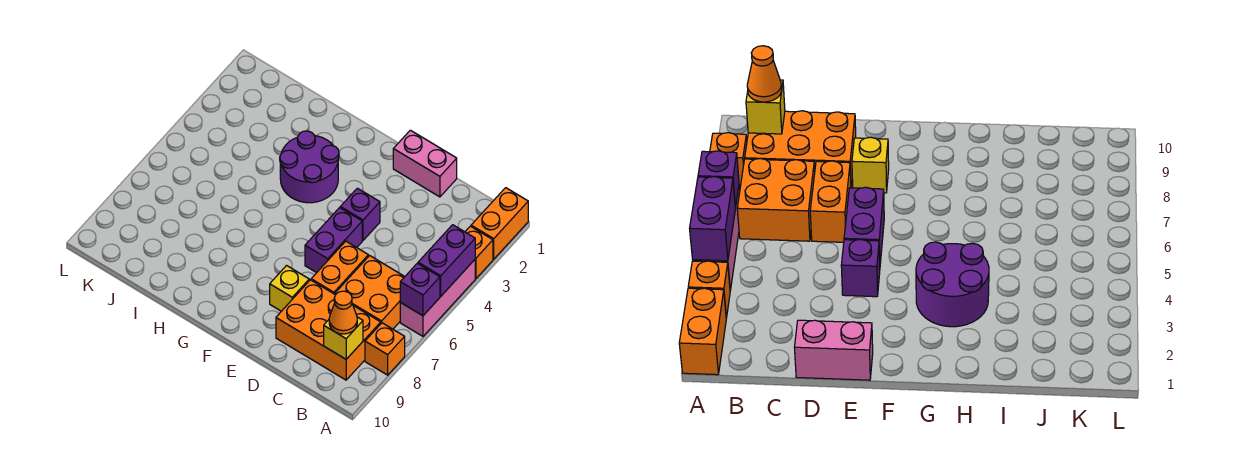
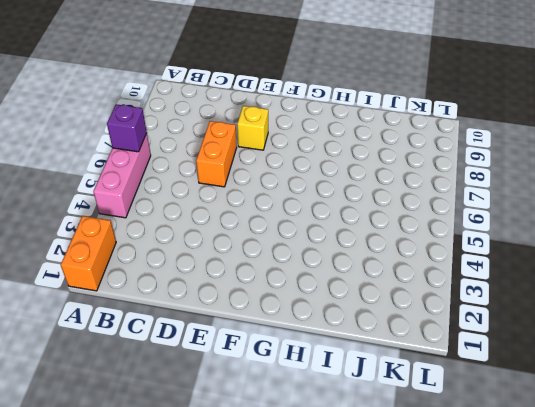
none -> orange brick A3 level 1
none -> orange brick A8 level 1
none -> orange brick B6:C7 level 1

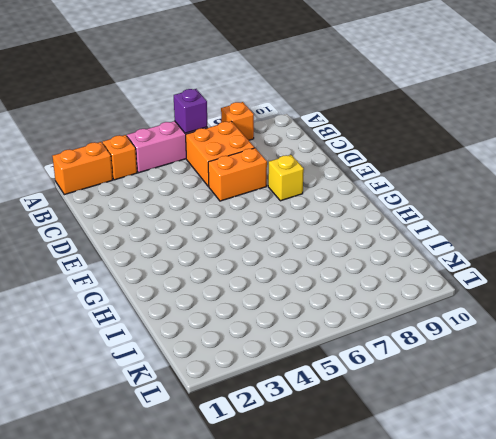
none -> orange brick B8:D9 level 1
none -> pink brick D1:E1 level 1
none -> purple brick E4 level 1

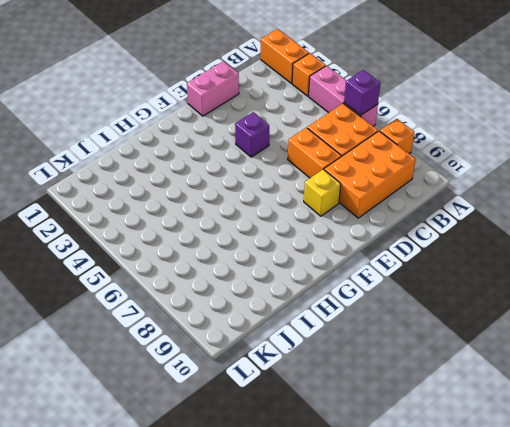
none -> purple brick E5:E6 level 1
none -> purple round brick G3:H4 level 1
none -> purple brick A4:A5 level 2

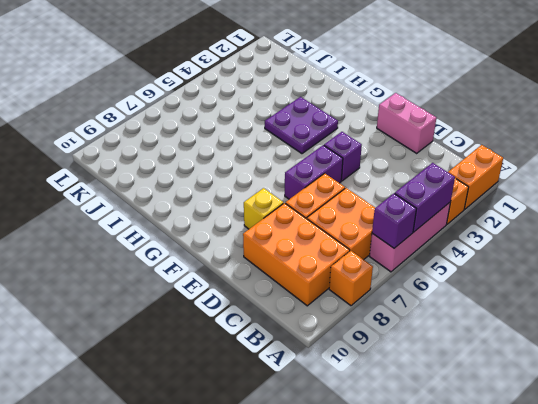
purple plate G3:H4 level 1 -> purple round brick G3:H4 level 1
none -> yellow brick B9 level 2
none -> orange cone B9 level 3

